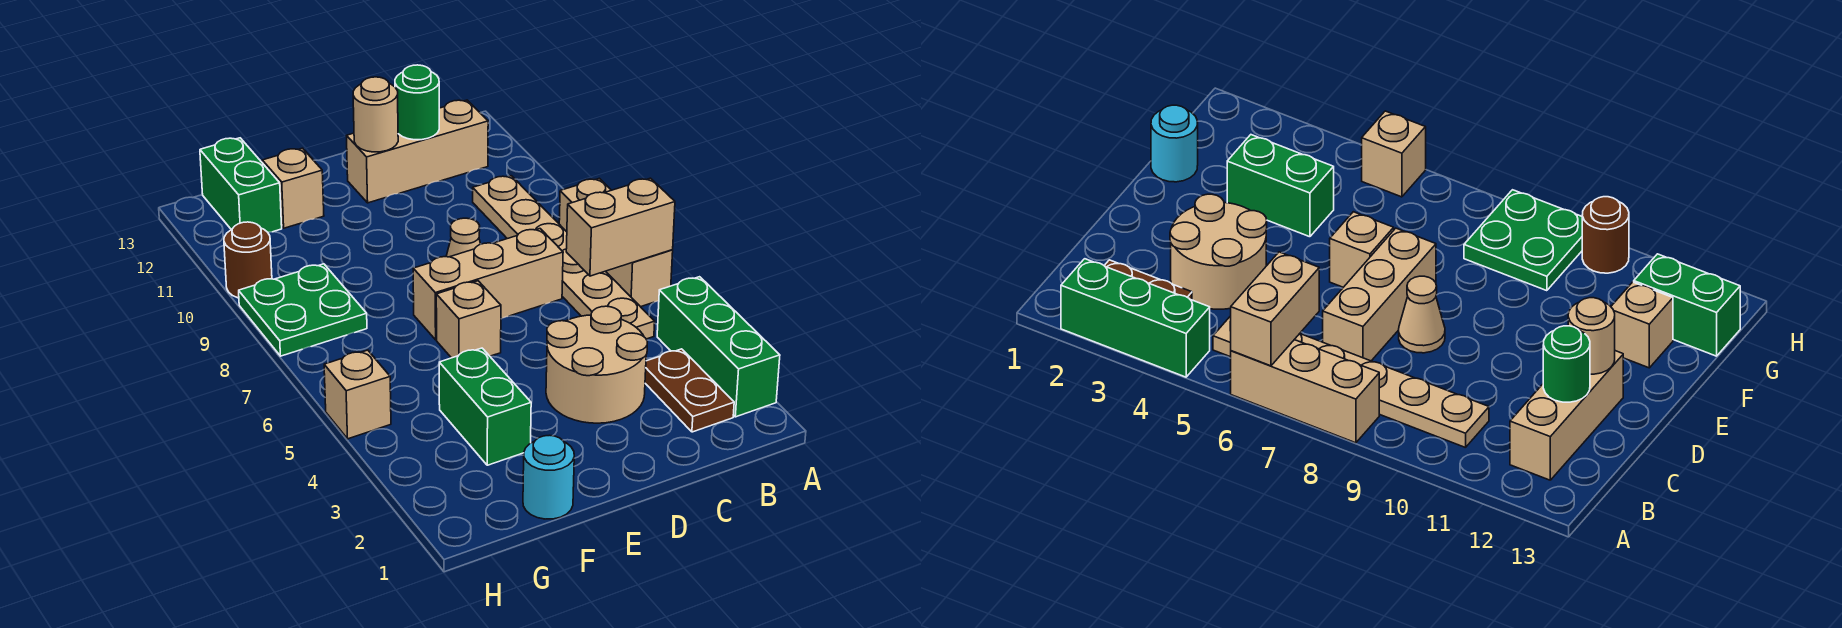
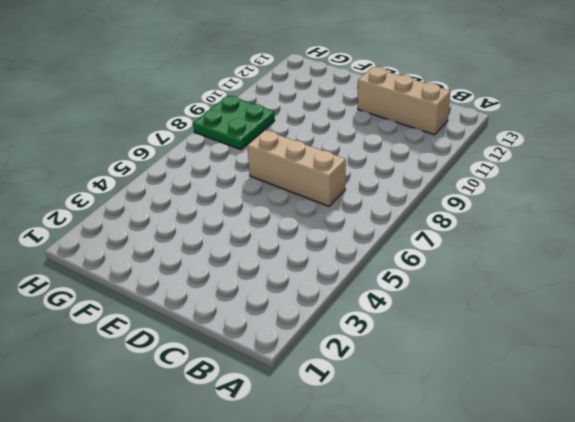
none -> green brick A2:A4 level 1
none -> tan brick A6:A8 level 1
none -> brown plate B2:B3 level 1

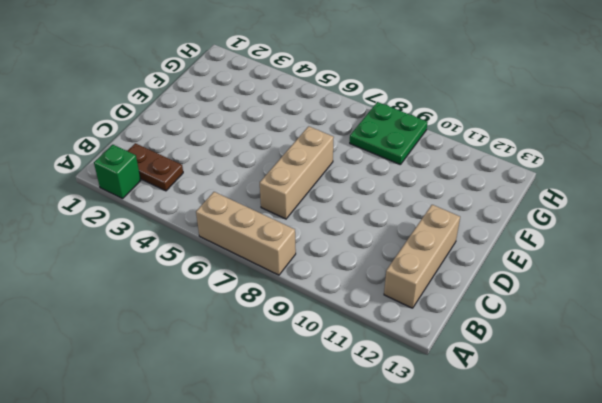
green brick A2 level 1 -> green brick A2:A4 level 1
none -> tan plate B5:B10 level 1
none -> tan round brick C3:D4 level 1
none -> tan cone D8 level 1

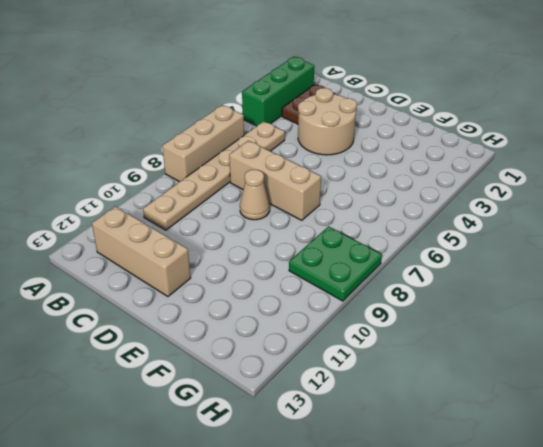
none -> tan brick E6 level 1
none -> cyan round brick F1 level 1
none -> green brick F3:F4 level 1

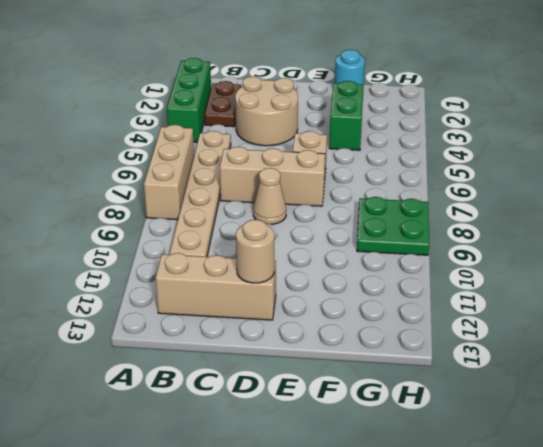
none -> tan brick F12 level 1
none -> green brick G12:G13 level 1
none -> tan brick H5 level 1

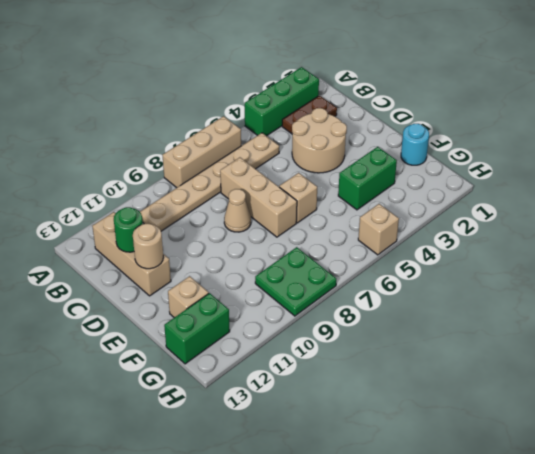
none -> brown round brick H10 level 1
none -> tan brick A6:B6 level 2

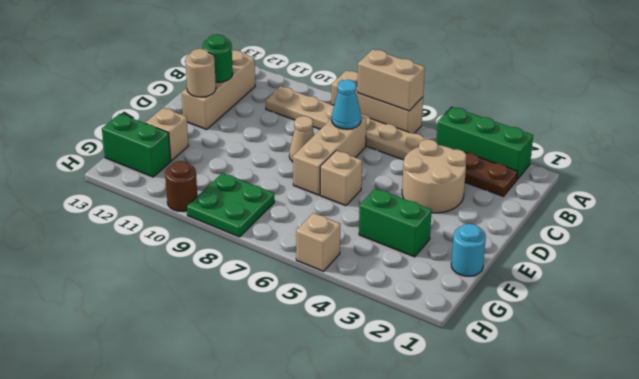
tan brick A6:A7 level 2 -> tan brick A6:B6 level 2
cyan cone C7 level 2 -> none

